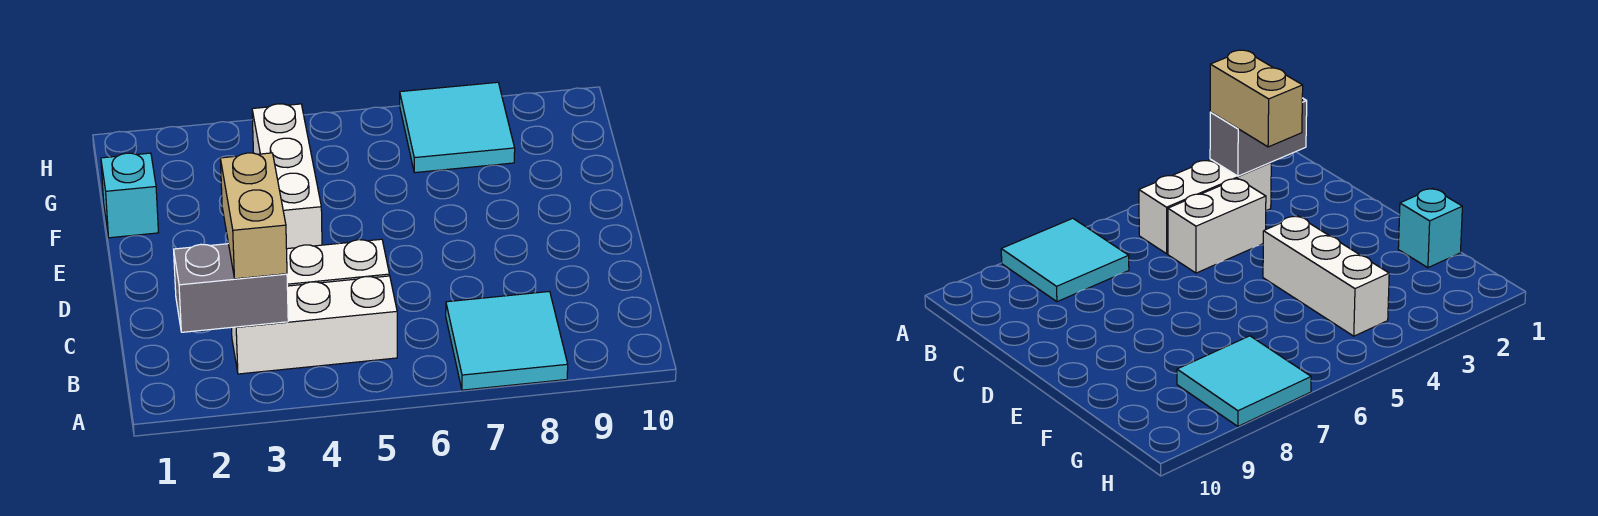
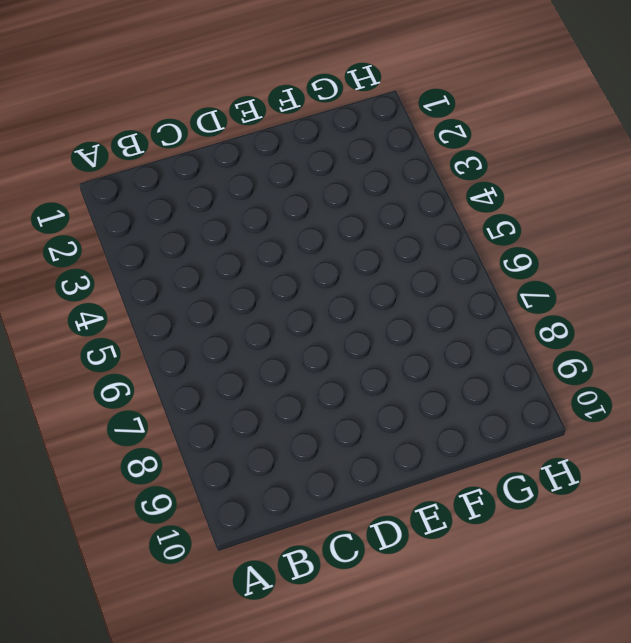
none -> cyan tile A7:B8 level 1
none -> white brick B3:B5 level 1

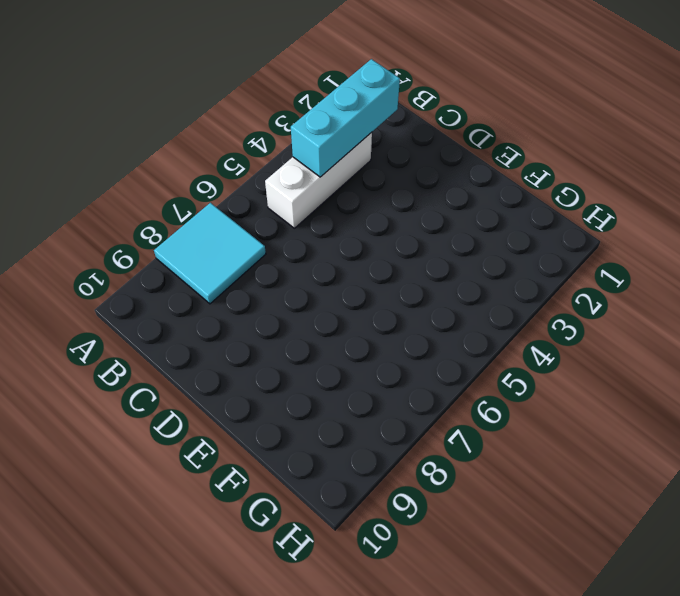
cyan brick B2:B4 level 2 -> grey brick B2:B3 level 2
none -> white brick C4:C5 level 1
none -> white brick E4:G4 level 1

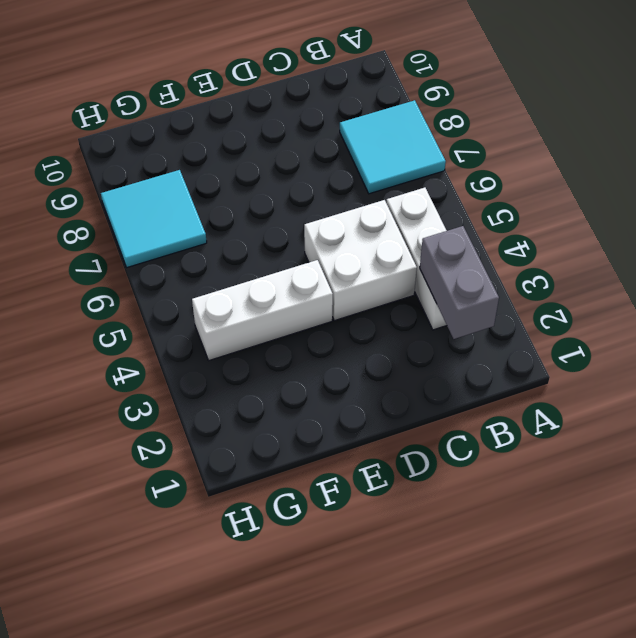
white brick C4:D5 level 1 -> white brick C4:C5 level 1
none -> cyan brick F1 level 1
none -> tan brick B3:C3 level 3

